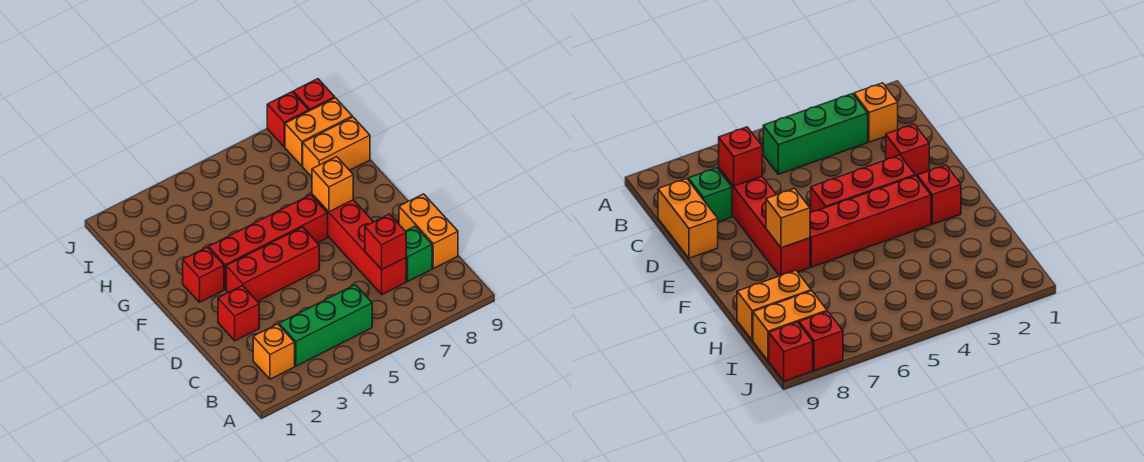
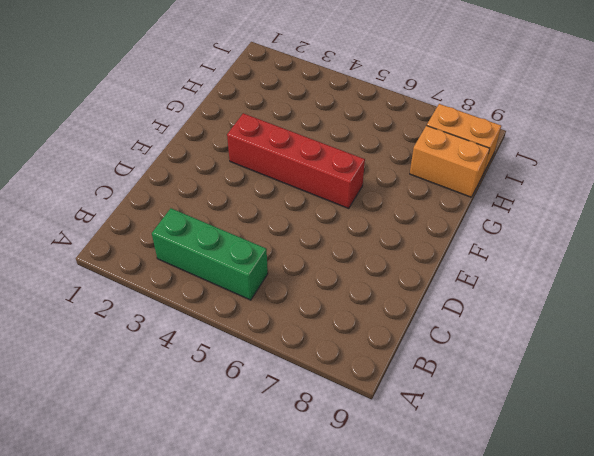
none -> orange brick B2 level 1
none -> red brick C7:F7 level 1
none -> green brick C8 level 1

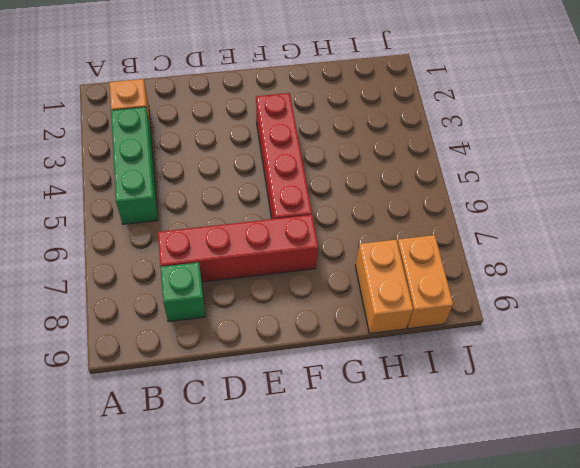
none -> orange brick C9:D9 level 1
none -> red brick D2 level 1
none -> red brick E3:E5 level 1

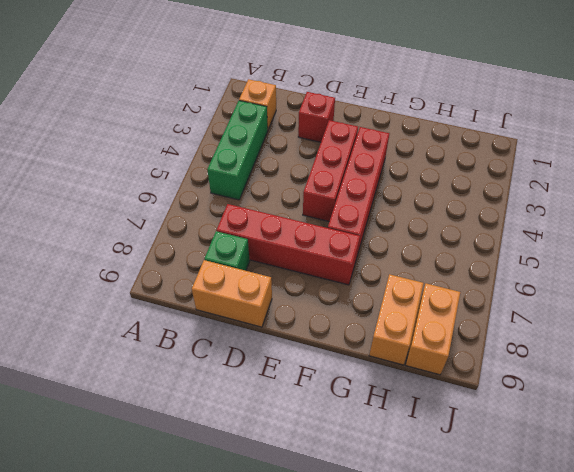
none -> red brick F2 level 1
none -> red brick J8 level 1
none -> red brick J9 level 1

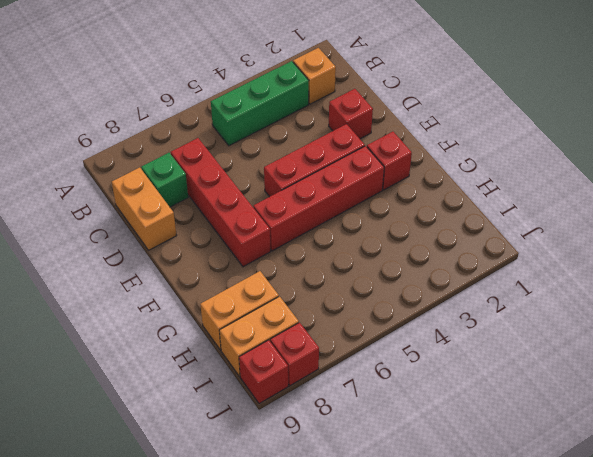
none -> red brick C7 level 2
none -> orange brick F7 level 2

